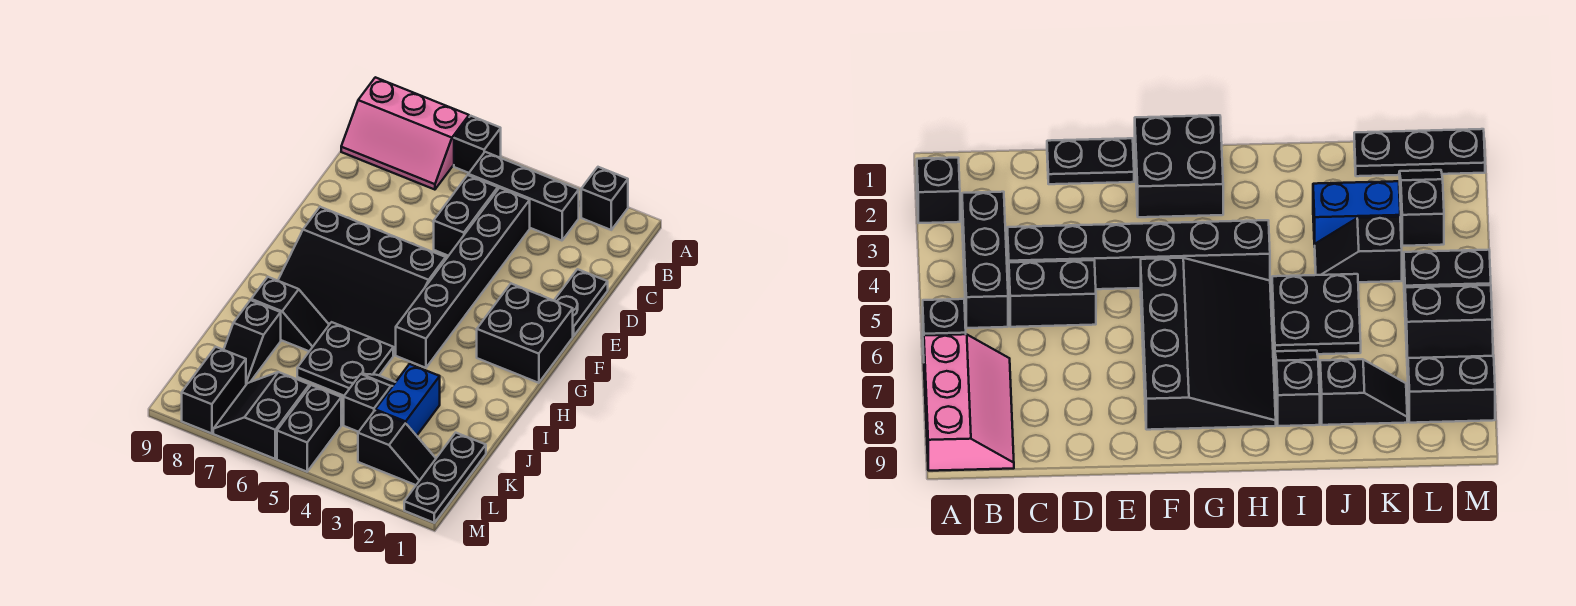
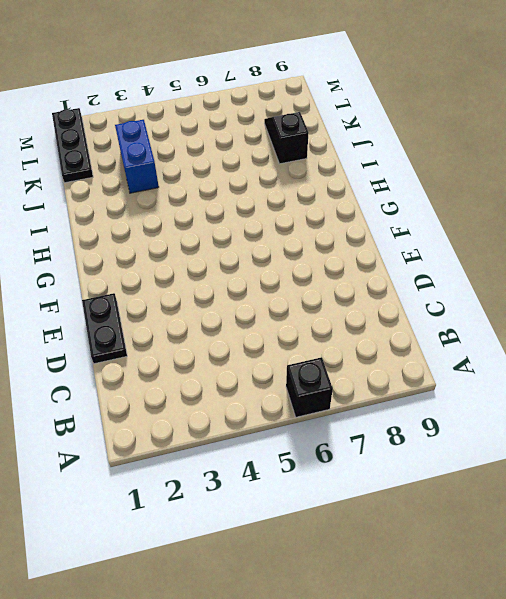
none -> black brick A2 level 1
none -> pink slope A7:B9 level 1 top A
none -> black brick B3:B5 level 1

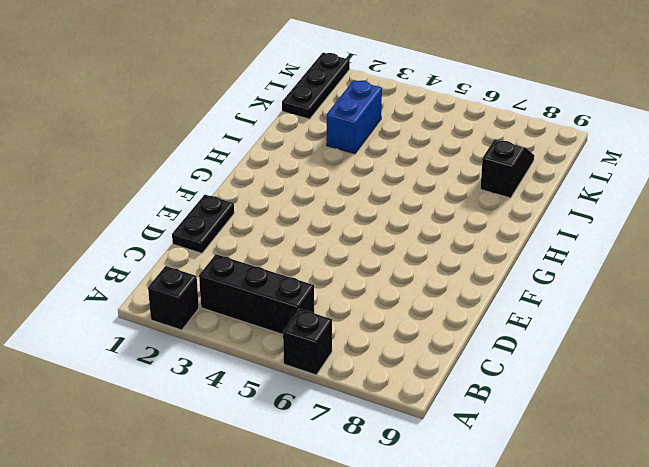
none -> pink slope A7:B9 level 1 top A
none -> black brick C4:H4 level 1
none -> black brick C5:D5 level 1

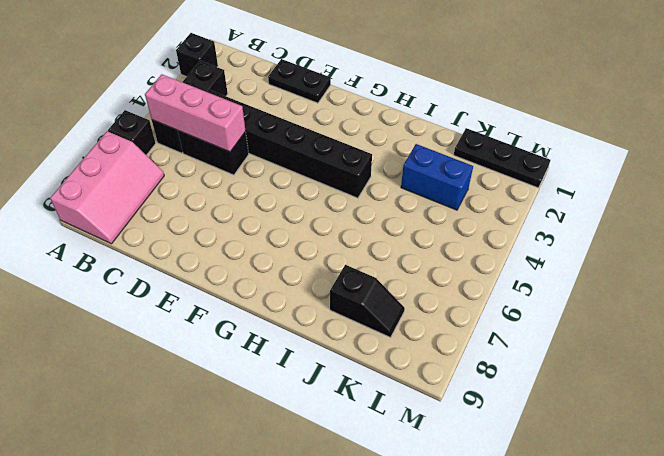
pink brick B5:D5 level 2 -> none
none -> black brick F1:G2 level 1
none -> black slope F5:H8 level 1 top F
none -> black plate I5:J6 level 1

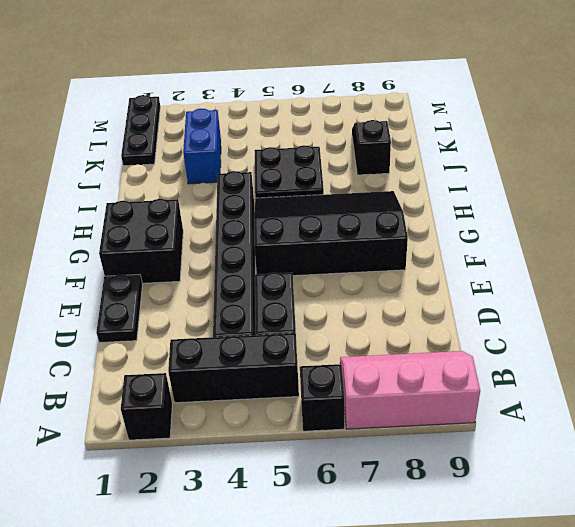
none -> black slope I7:I8 level 1 top 8
none -> black slope J4:K4 level 1 top K
none -> black slope L2:L3 level 1 top 3

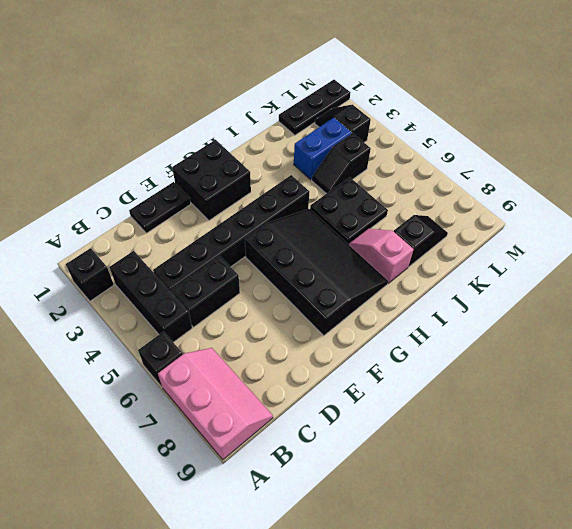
pink slope I7:I8 level 1 top 8 -> black slope I7:I8 level 1 top 8
none -> black brick L5:M5 level 1
none -> black slope L6:M7 level 1 top 6
none -> black brick L8:M8 level 1

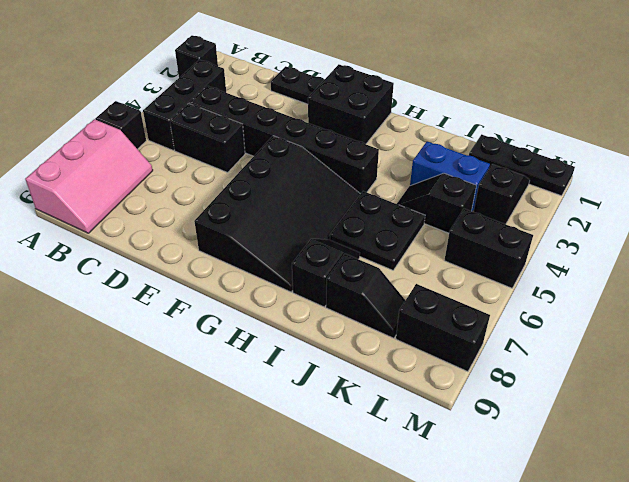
none -> black slope L6:M7 level 1 top 6

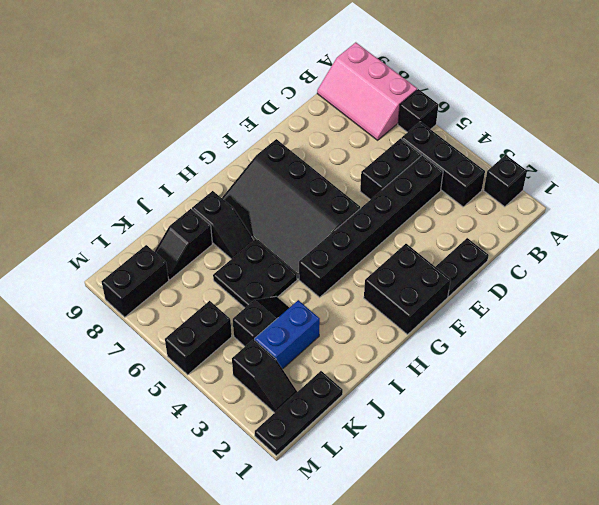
none -> black slope L6:M7 level 1 top 6

